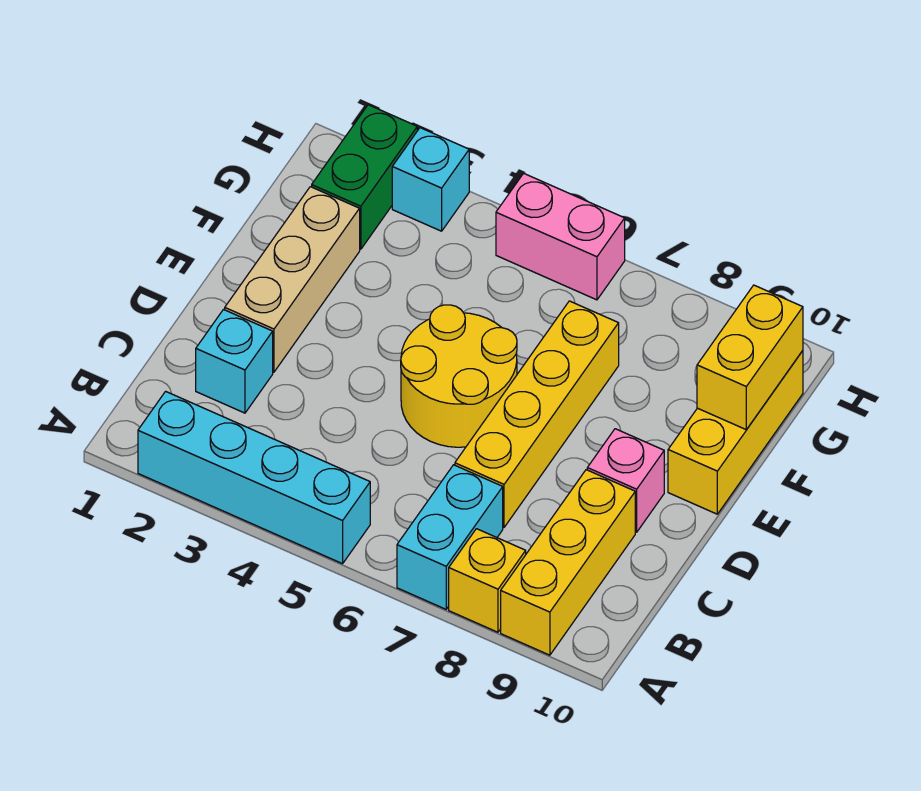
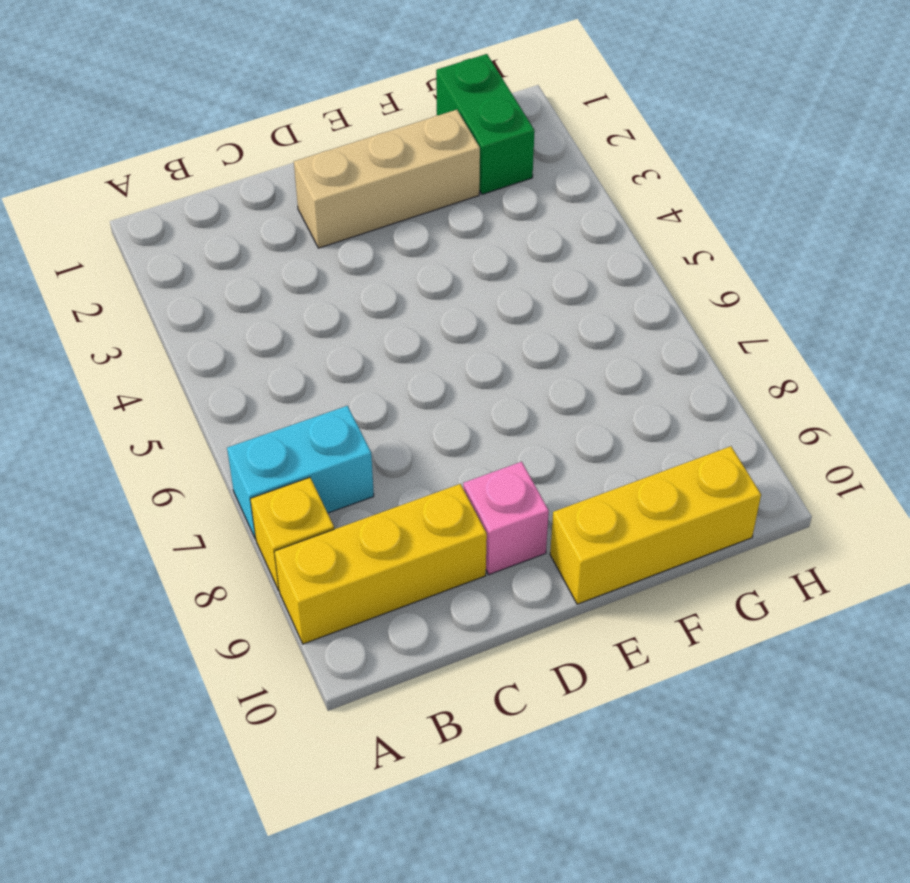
green brick G1:G2 level 1 -> green brick G2:H2 level 1
none -> cyan brick A2:A5 level 1
none -> cyan brick C2 level 1
none -> yellow brick C7:F7 level 1

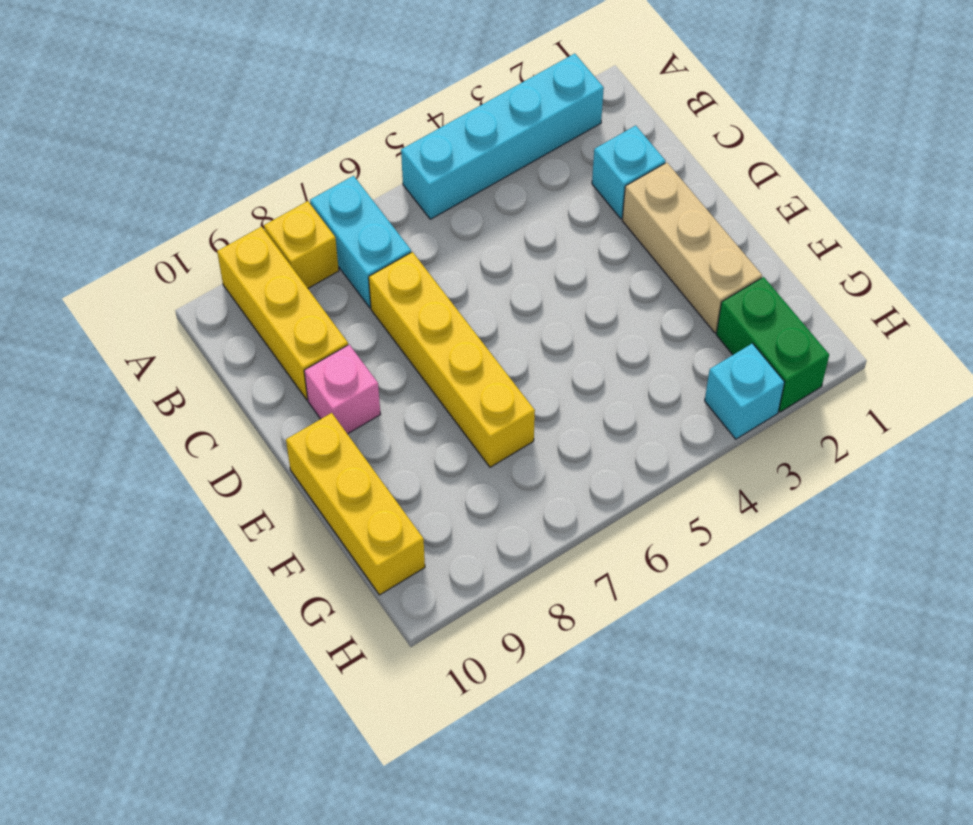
none -> yellow round brick D5:E6 level 1
none -> pink brick H5:H6 level 1
none -> yellow brick F10:G10 level 2

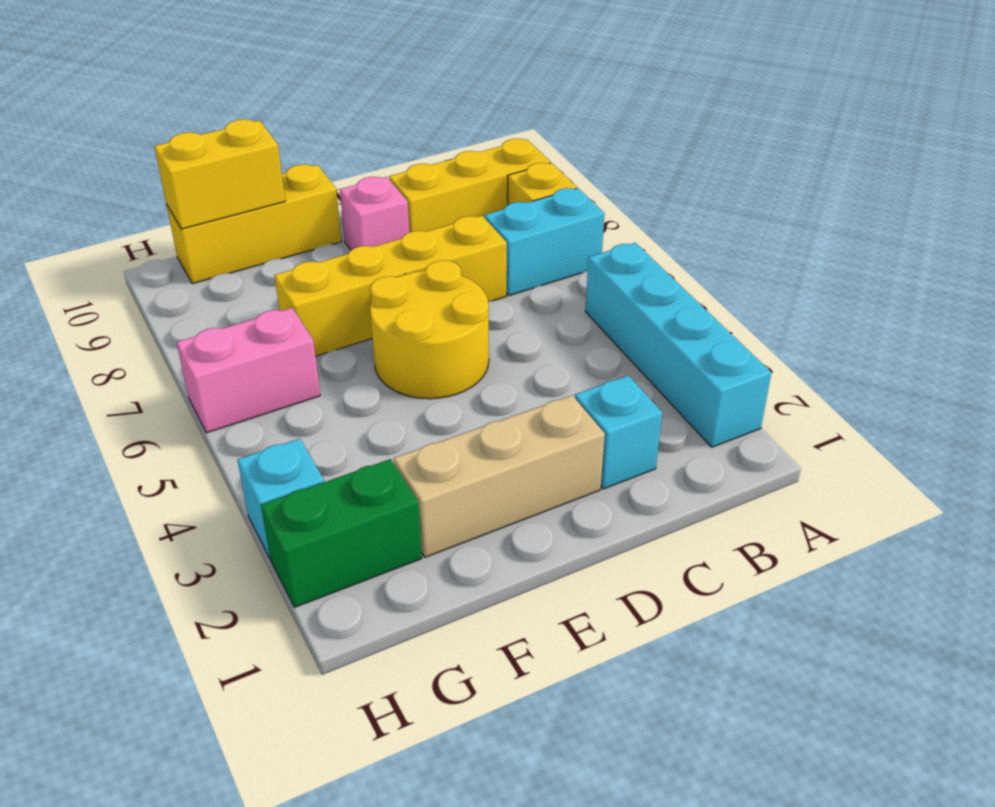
pink brick G6:H6 level 1 -> pink brick H5:H6 level 1

